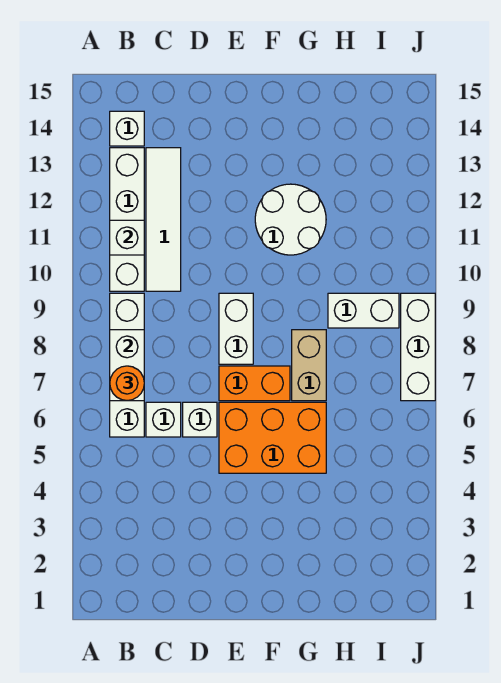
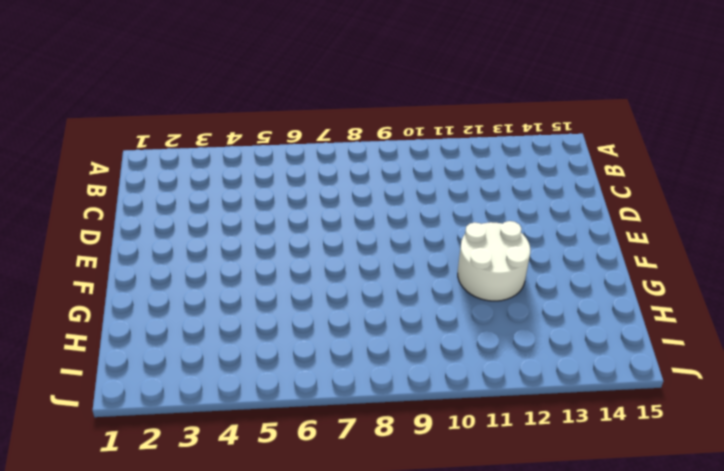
none -> white brick B6:B9 level 1
none -> white brick B10:B13 level 1
none -> white brick B14 level 1

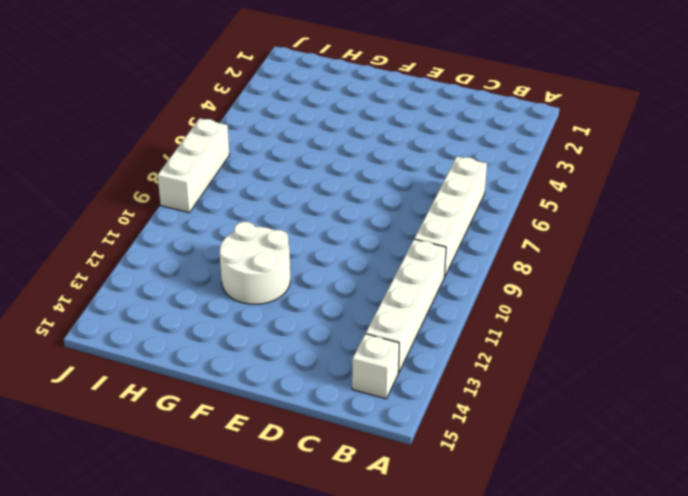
none -> white brick C6 level 1
none -> white tile C10:C13 level 1
none -> white brick D6 level 1

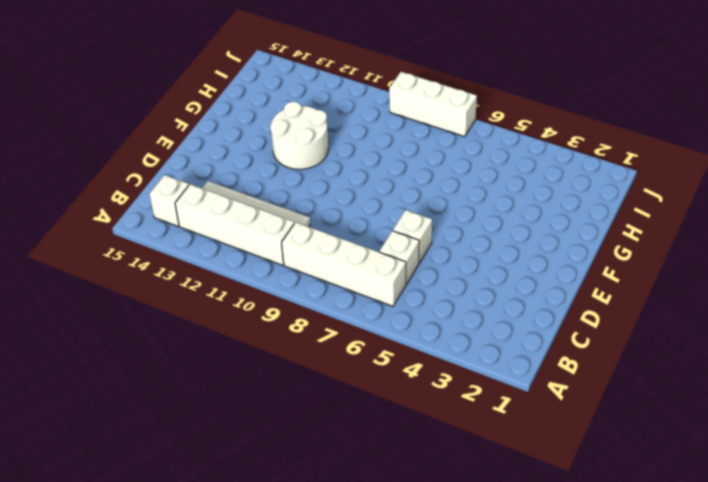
none -> orange brick E5:G6 level 1
none -> orange brick E7:F7 level 1
none -> white brick E8:E9 level 1

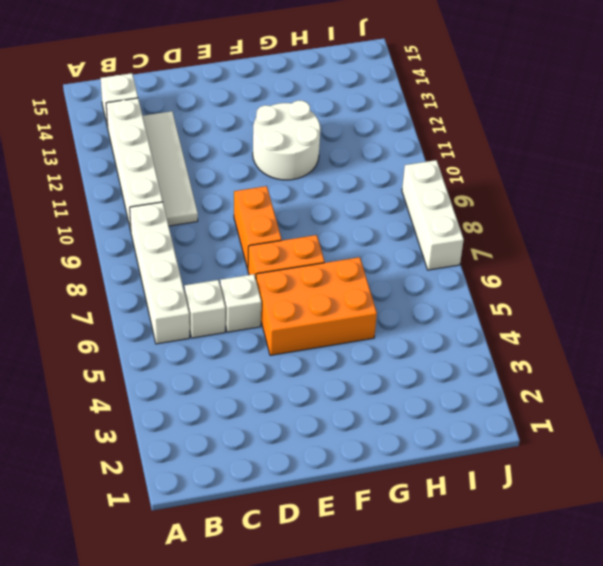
orange brick E8:E9 level 1 -> white brick E8:E9 level 1
none -> tan brick G7:G8 level 1
none -> white brick H9:I9 level 1
none -> white brick B7:B8 level 2

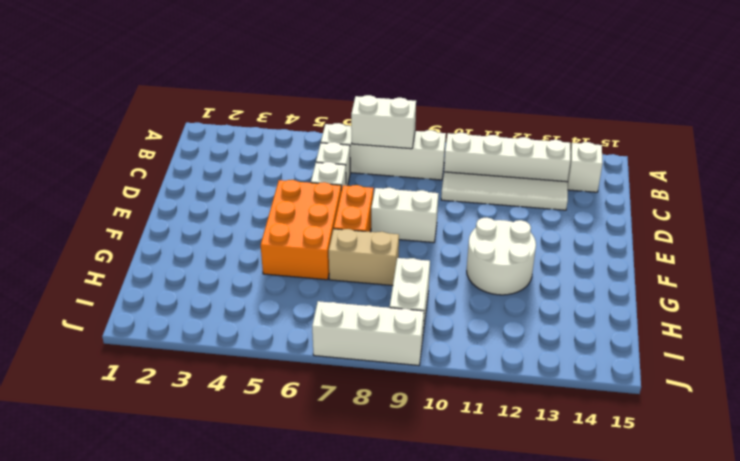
none -> white brick B11 level 2
none -> orange round brick B7 level 3

